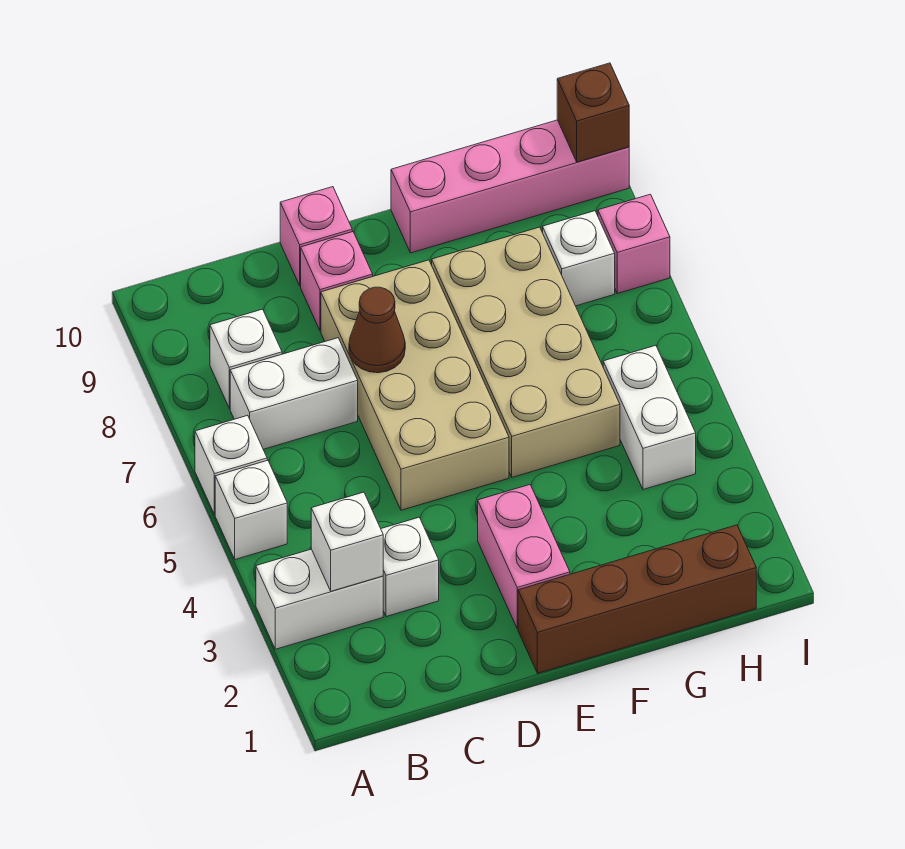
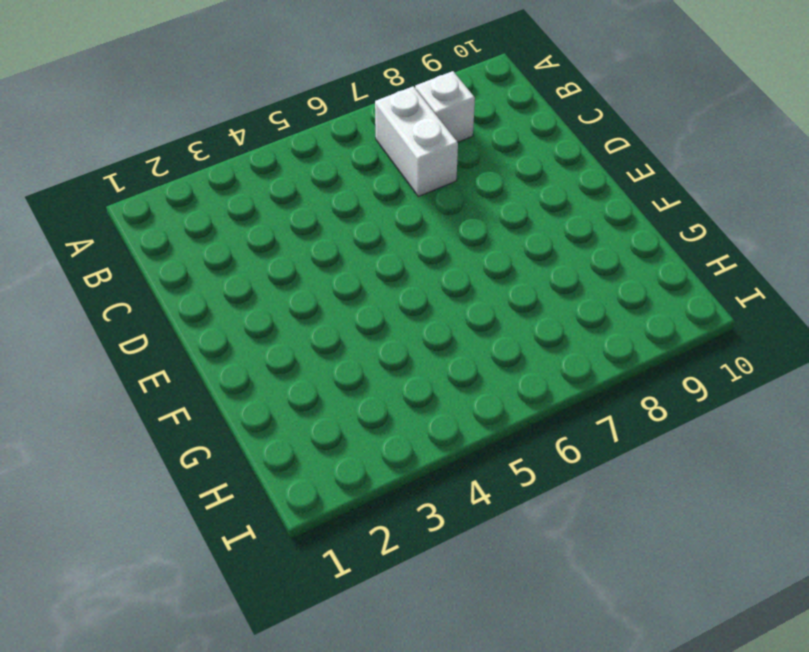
none -> white brick A3:B3 level 1
none -> white brick A5 level 1
none -> white brick A6 level 1

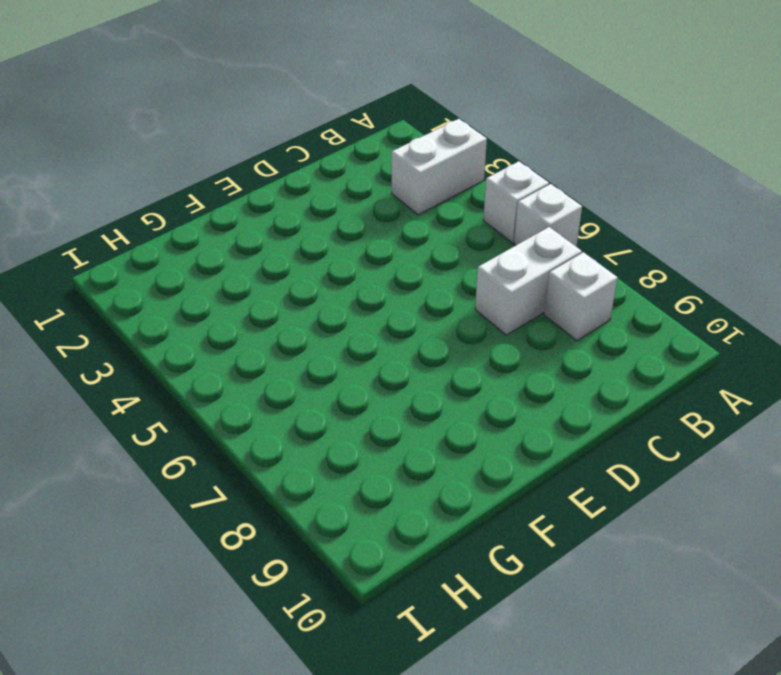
none -> white brick C3 level 1
none -> tan brick D5:E8 level 1
none -> pink brick D9 level 1

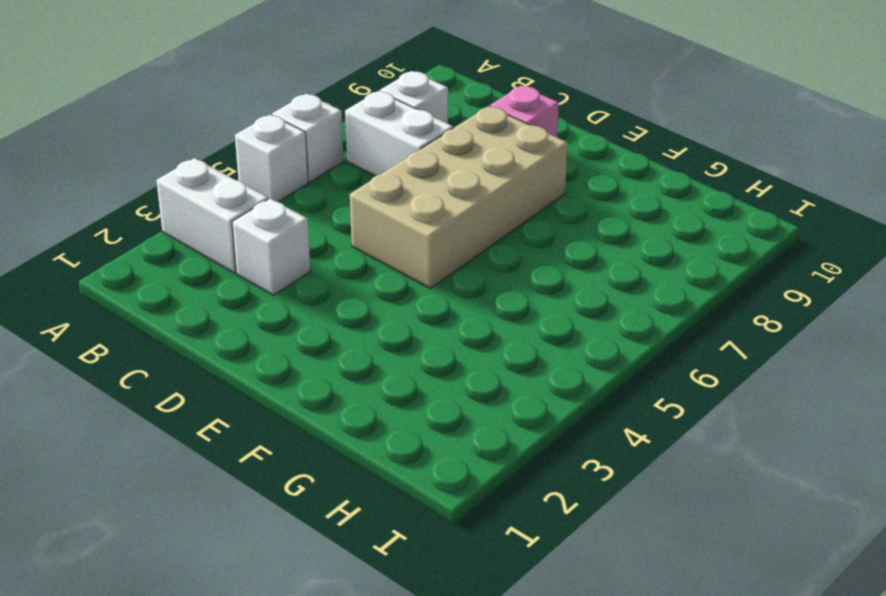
none -> pink brick D10 level 1
none -> brown brick E1:H1 level 1
none -> pink brick E2:E3 level 1

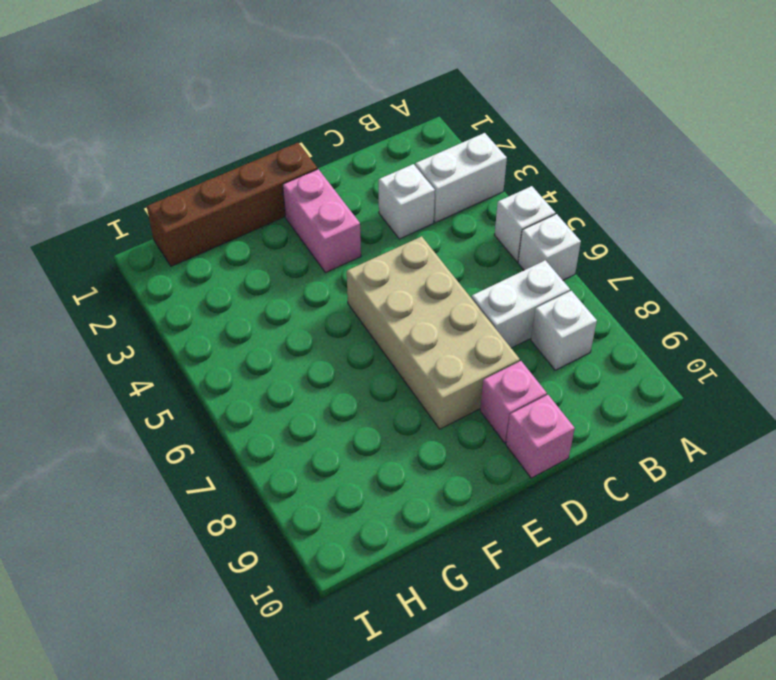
none -> tan brick F5:G8 level 1
none -> pink brick F10:I10 level 1
none -> white brick H4:H5 level 1

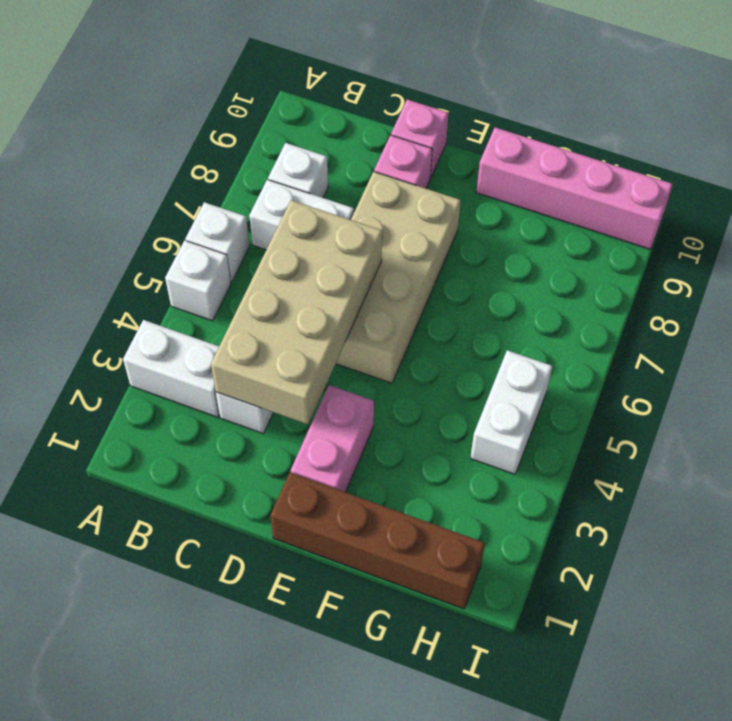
tan brick C3:D6 level 2 -> tan brick F5:G8 level 1
none -> white brick H8 level 1
none -> pink brick I8 level 1
none -> white brick B3 level 2

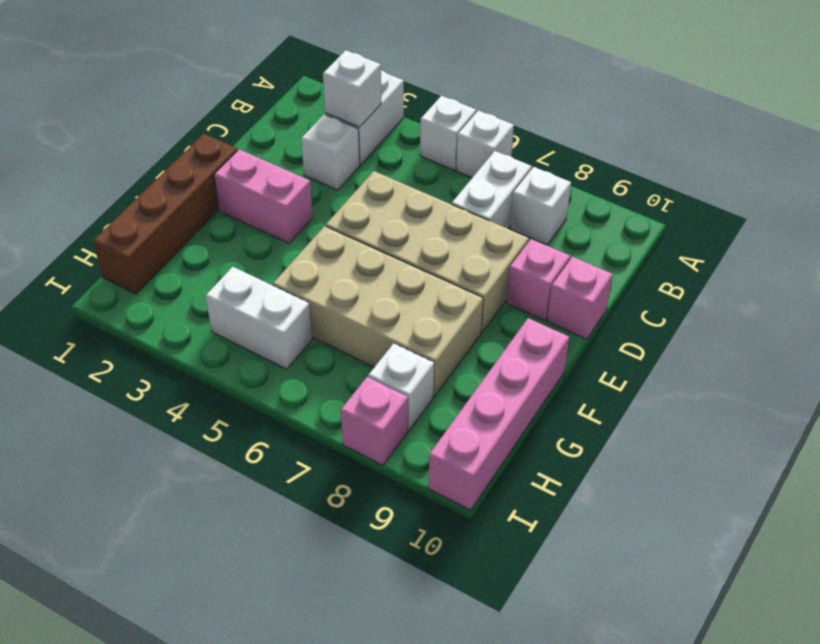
none -> brown cone D7 level 2
none -> brown brick I10 level 2

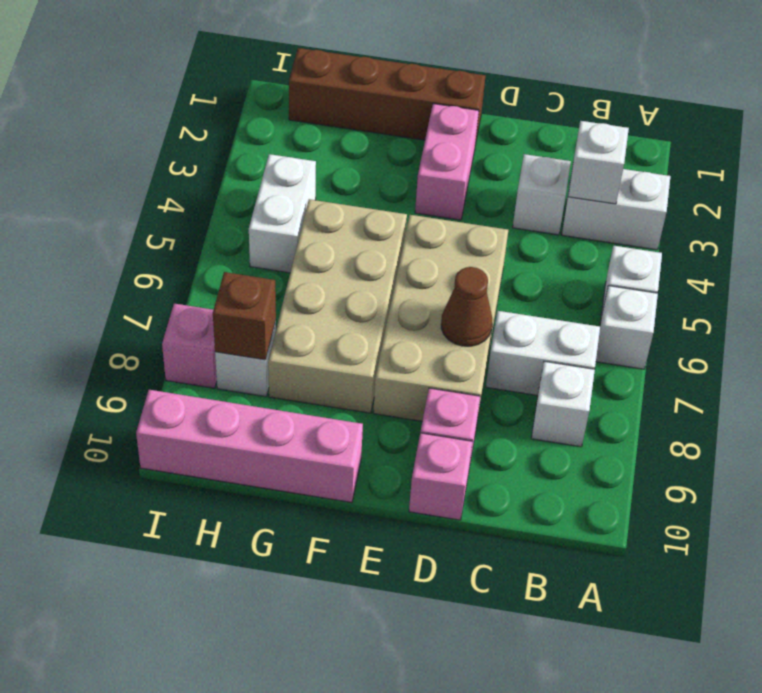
brown brick H8 level 2 -> brown brick I10 level 2

